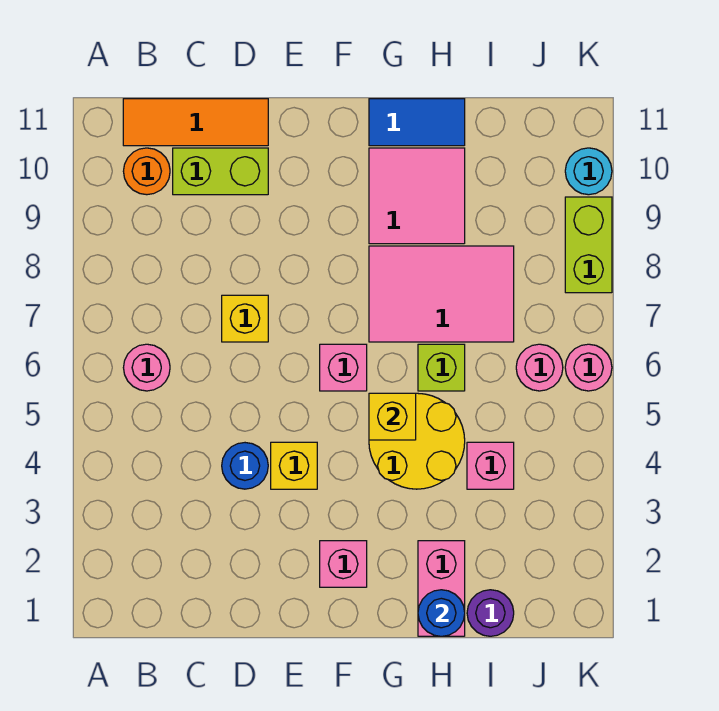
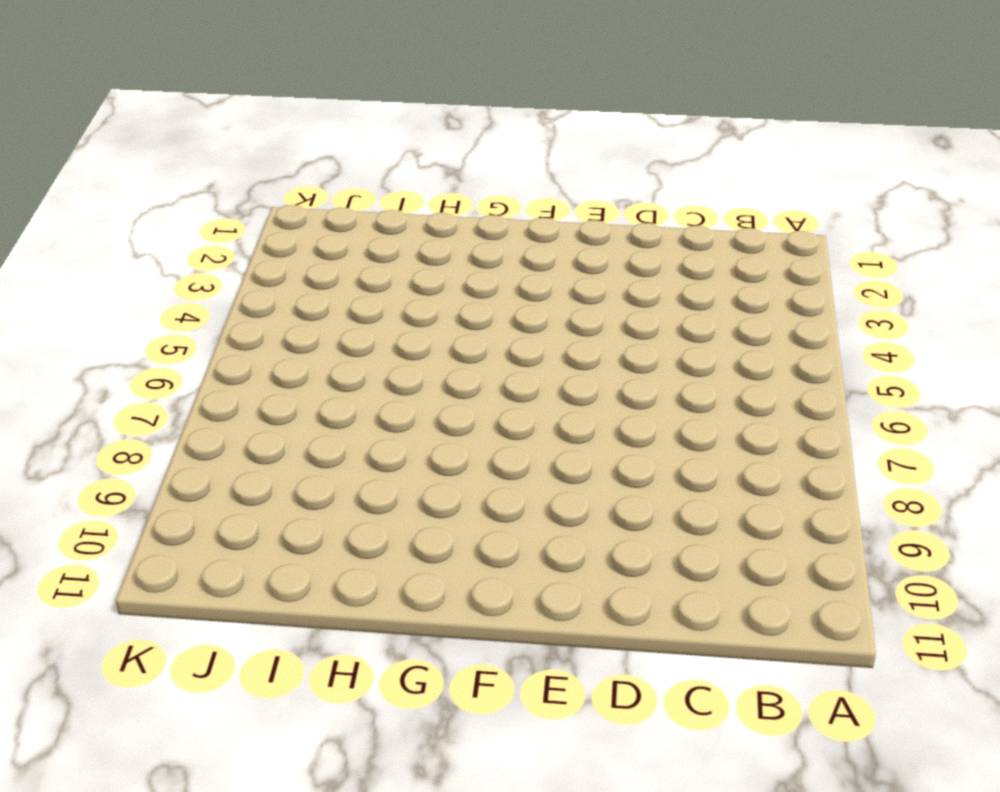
none -> pink round brick B6 level 1
none -> orange round brick B10 level 1
none -> orange tile B11:D11 level 1

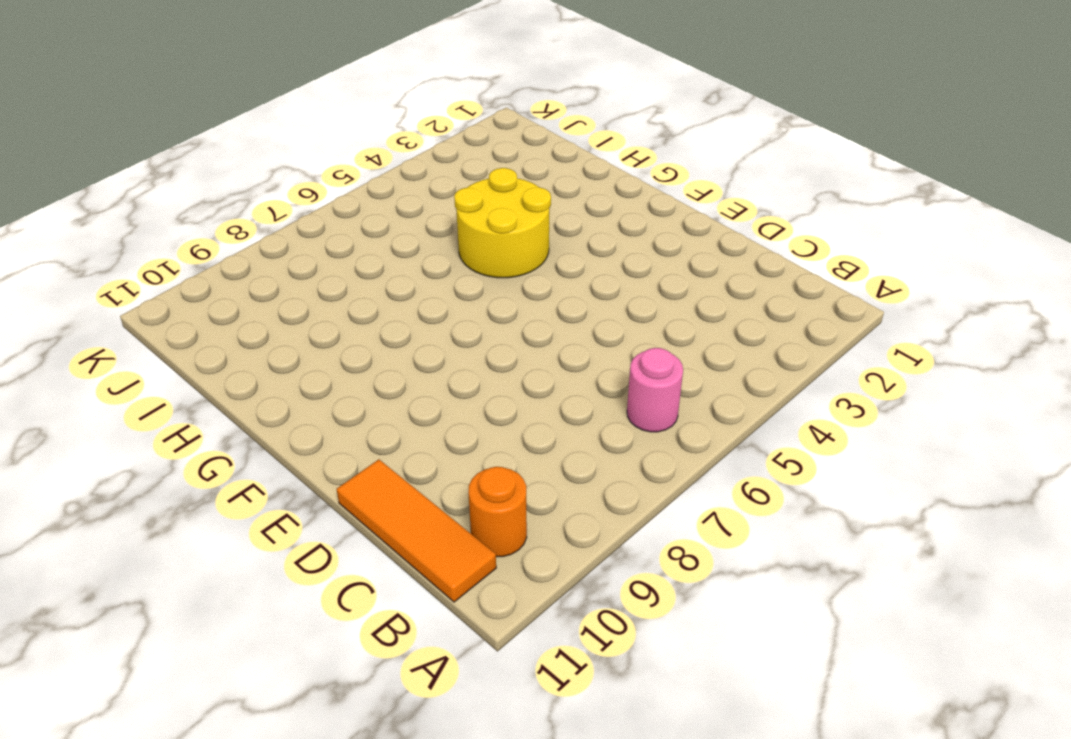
none -> lime brick C10:D10 level 1
none -> blue round brick D4 level 1
none -> yellow brick D7 level 1

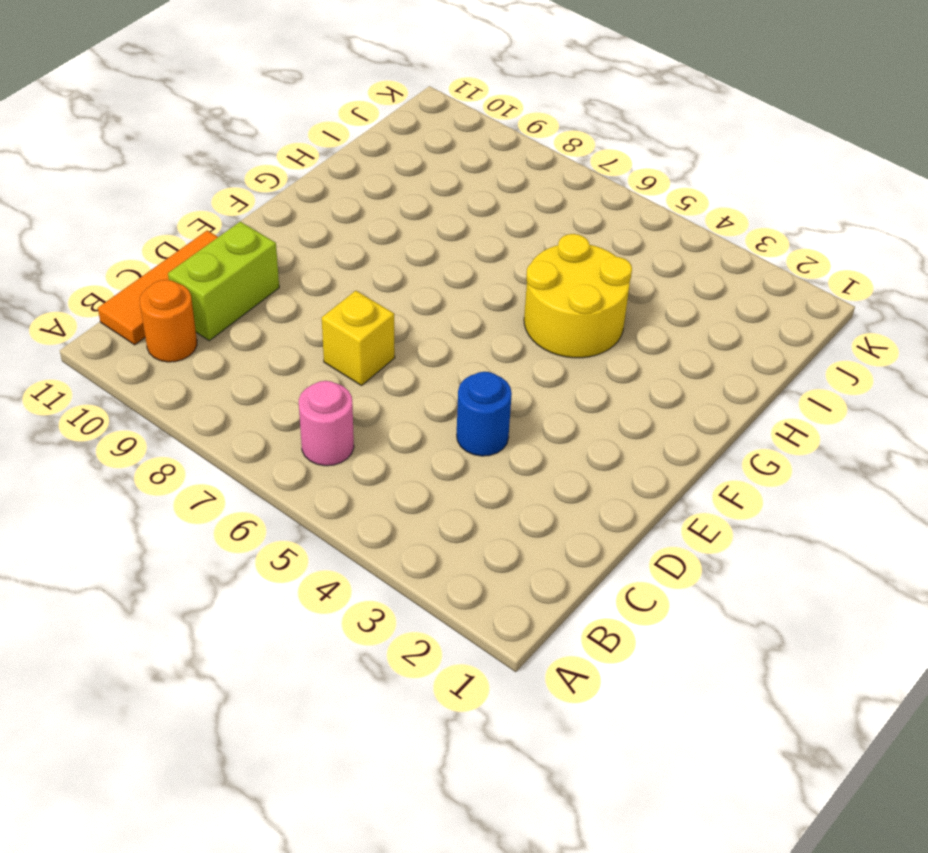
none -> yellow brick E4 level 1
none -> pink brick F2 level 1
none -> pink brick F6 level 1

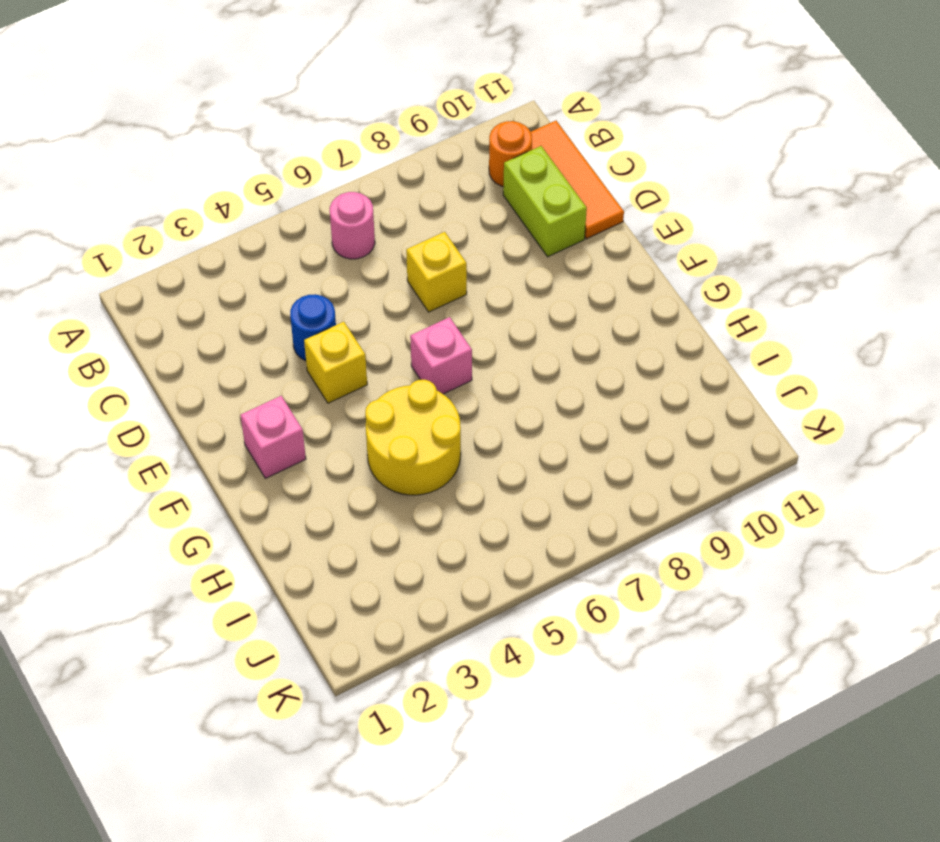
none -> pink tile G7:I8 level 1
none -> pink tile G9:H10 level 1
none -> blue tile G11:H11 level 1

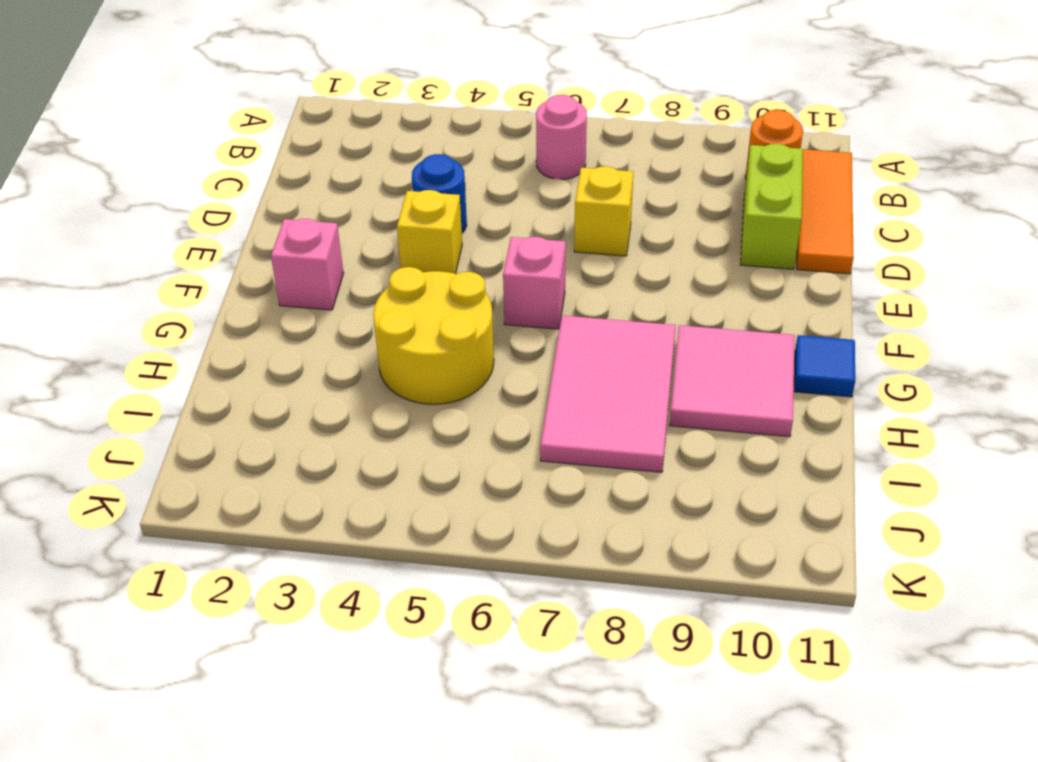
blue tile G11 level 1 -> blue tile G11:H11 level 1
none -> pink brick H1:H2 level 1
none -> lime brick H6 level 1
none -> purple round brick I1 level 1

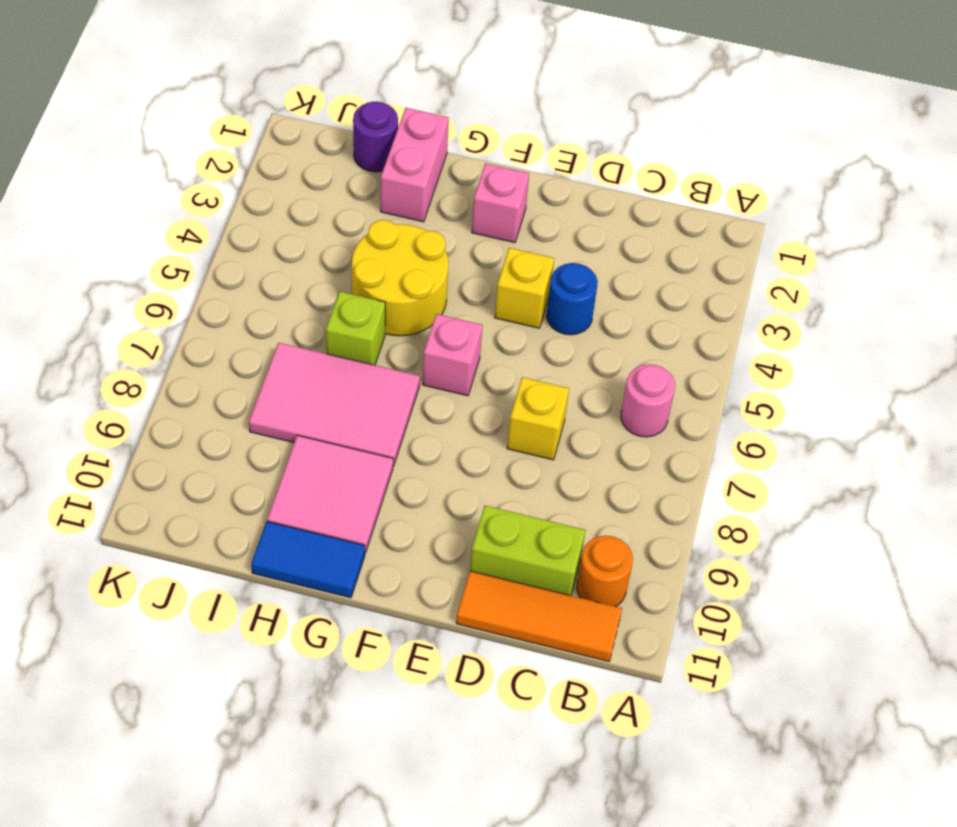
none -> pink brick I4 level 1
none -> pink round brick J6 level 1
none -> pink round brick K6 level 1

